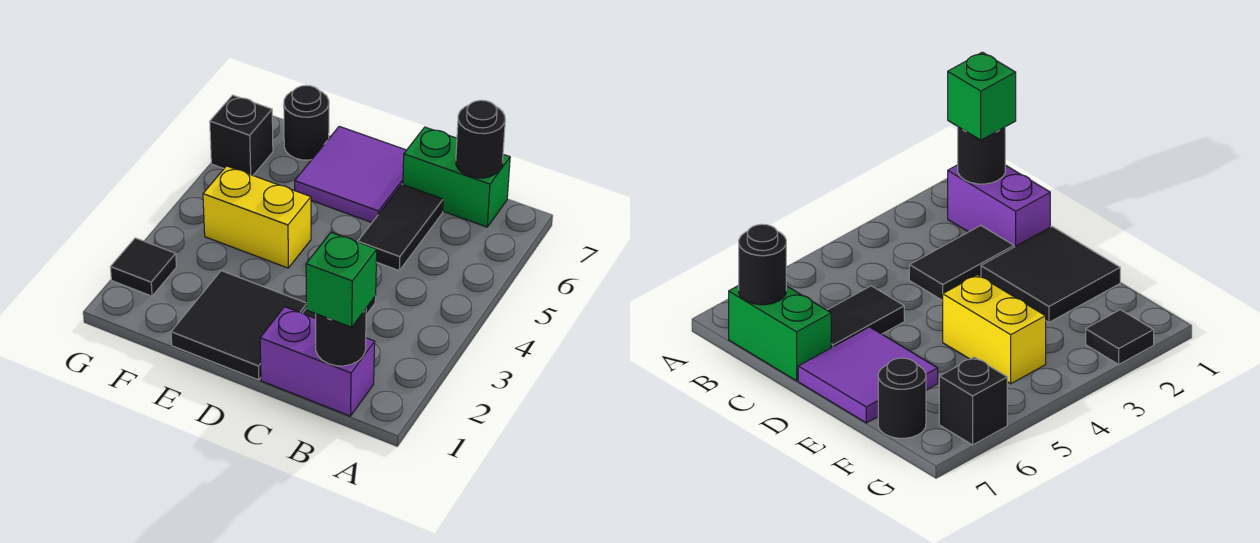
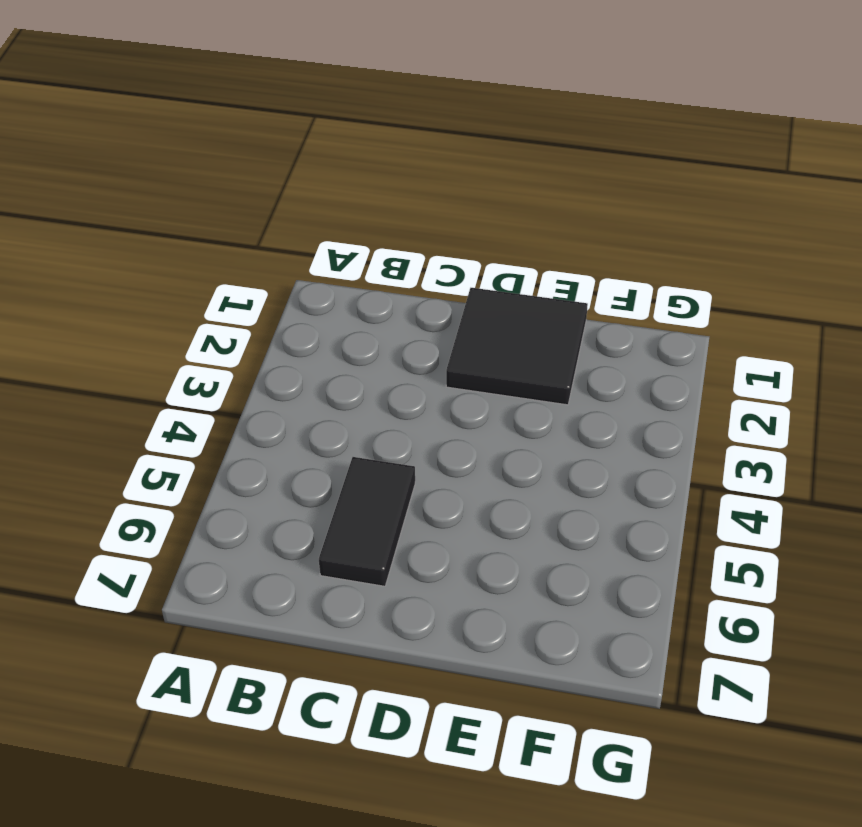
none -> purple brick B1:C1 level 1
none -> green brick B7:C7 level 1
none -> black tile C2:C3 level 1

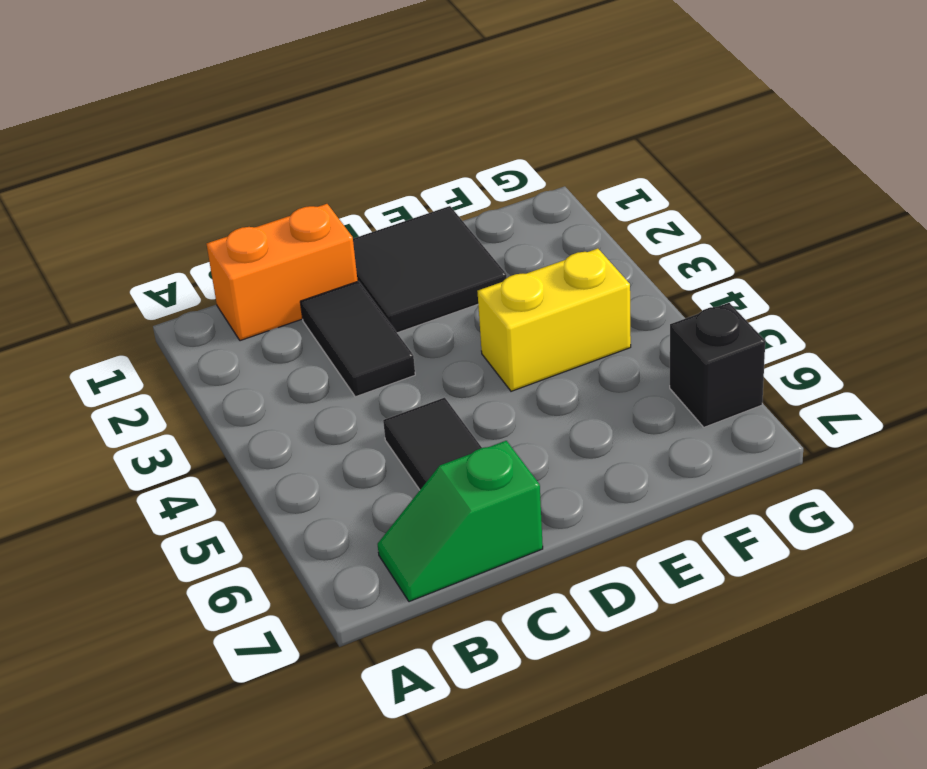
orange brick B1:C1 level 1 -> purple brick B1:C1 level 1
green slope B7:C7 level 1 top C -> green brick B7:C7 level 1
none -> purple tile D6:E7 level 1
none -> black round brick F7 level 1
none -> black tile G2 level 1

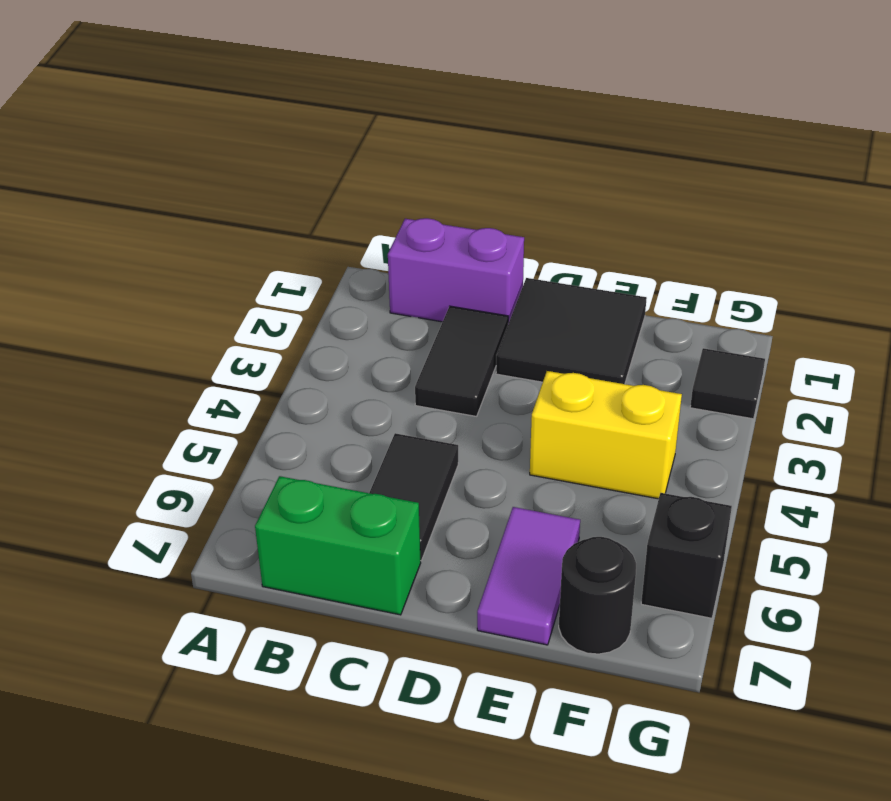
purple tile E6:E7 level 1 -> purple tile D6:E7 level 1
none -> black round brick B1 level 2
none -> black round brick B7 level 2
none -> green brick B1 level 3

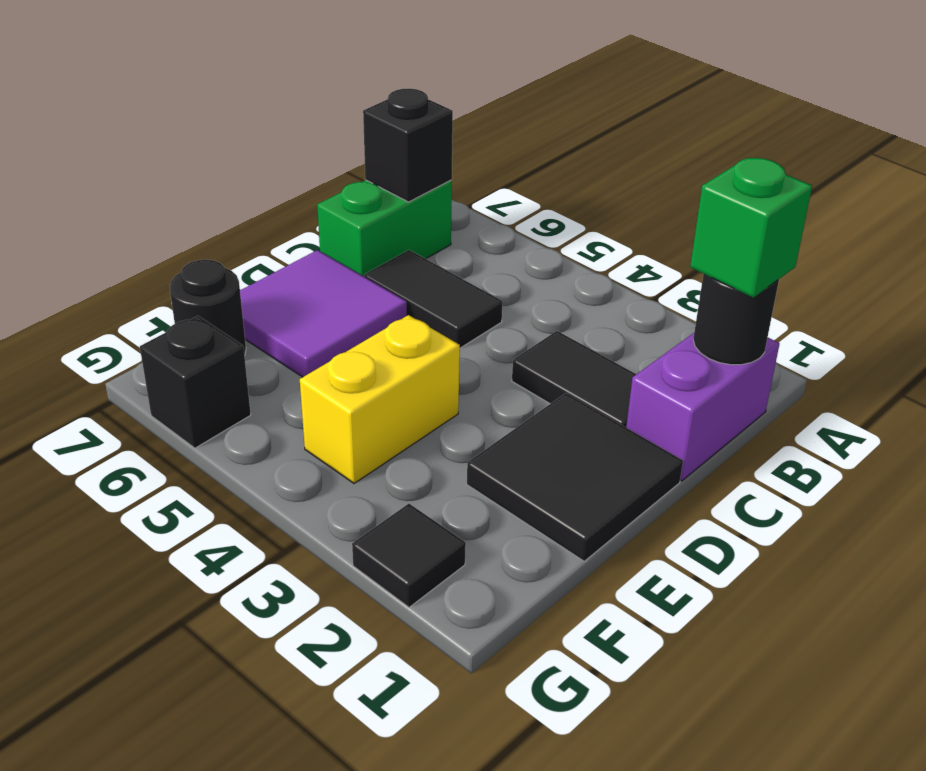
black brick B7 level 2 -> black round brick B7 level 2

